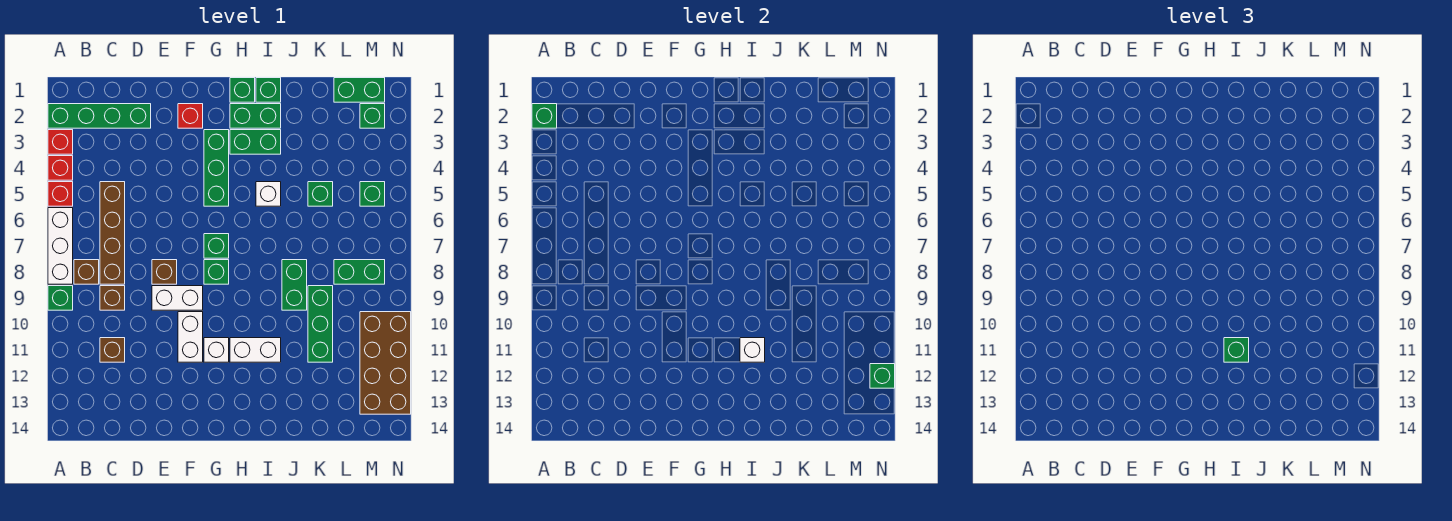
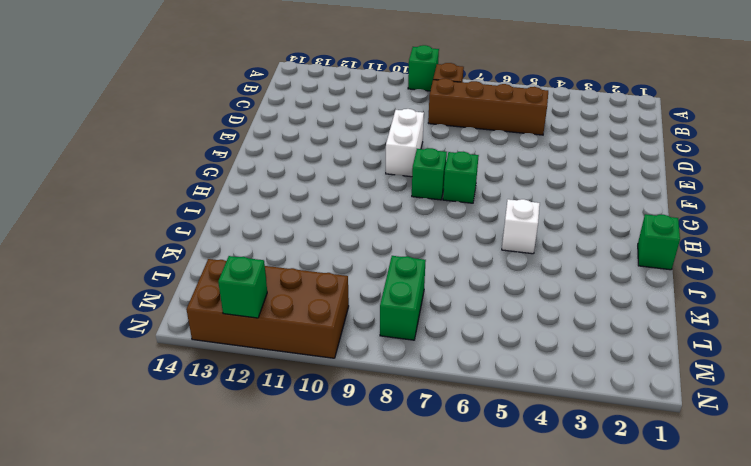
none -> green brick A2:D2 level 1
none -> red brick A3 level 1
none -> red brick A4 level 1
none -> red brick A5 level 1

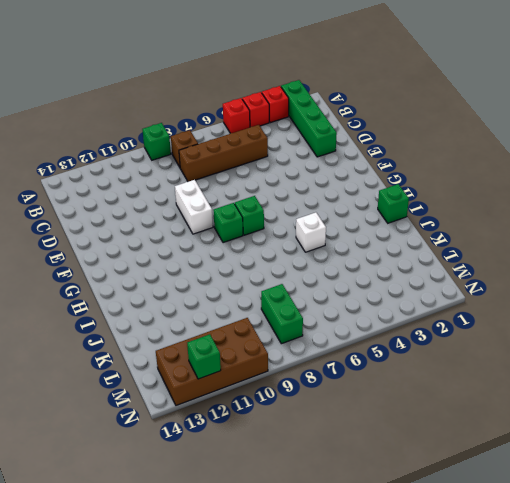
none -> white brick A6:A8 level 1
none -> brown brick C9 level 1
none -> brown brick C11 level 1
none -> brown brick E8 level 1

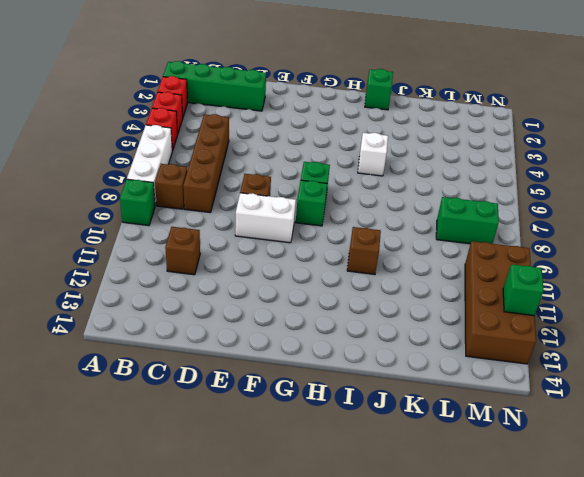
brown brick I10 level 1 -> brown brick C9 level 1
none -> red brick F2 level 1
none -> white brick F10:F11 level 1
none -> green brick G3:G5 level 1
none -> white brick G11 level 1

